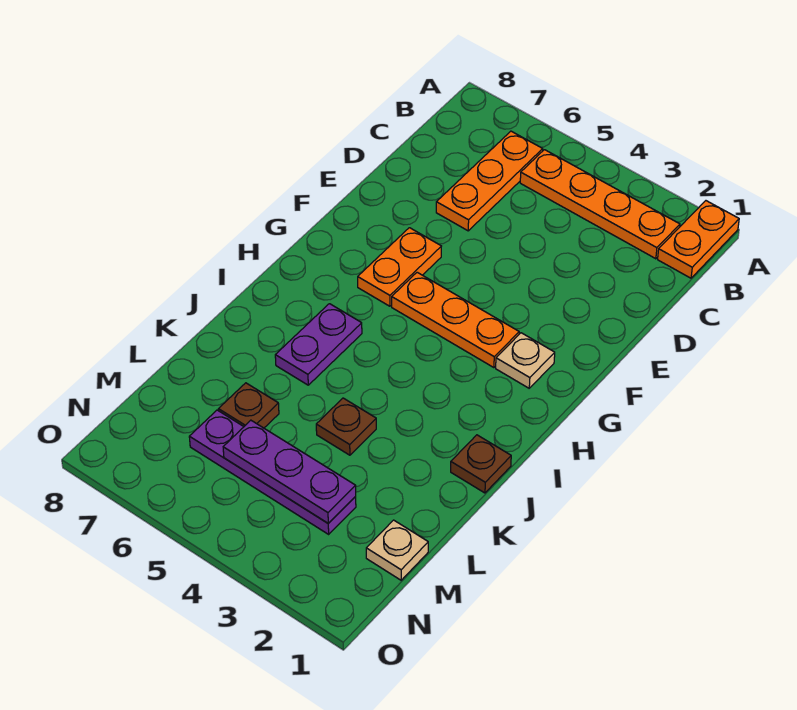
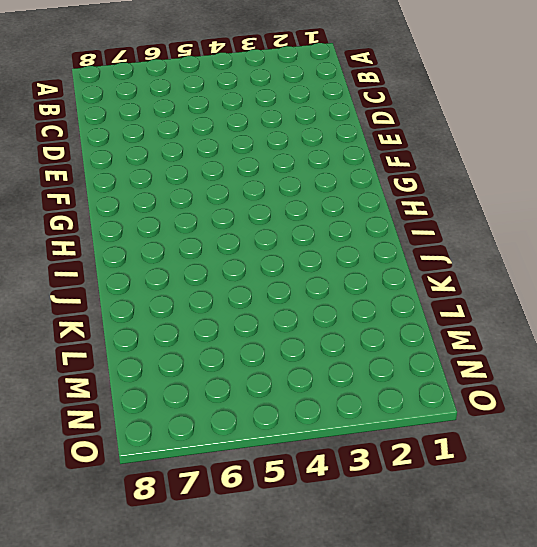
none -> orange plate A1:B1 level 1
none -> orange plate B2:B5 level 1
none -> orange plate B6:D6 level 1

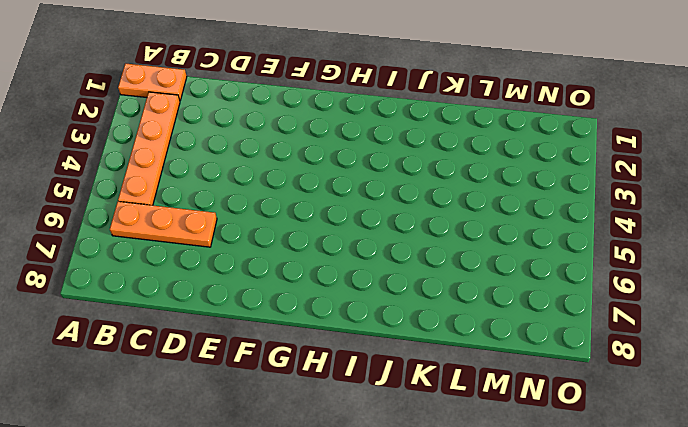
none -> orange plate F6:G6 level 1
none -> tan plate G2 level 1
none -> orange plate G3:G5 level 1

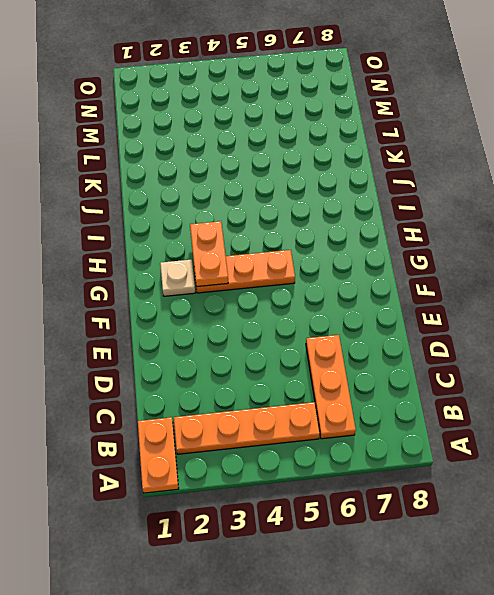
orange plate G3:H3 level 2 -> orange plate F6:G6 level 1
none -> purple plate I6:J6 level 1
none -> brown plate J1 level 1
none -> brown plate K4 level 1

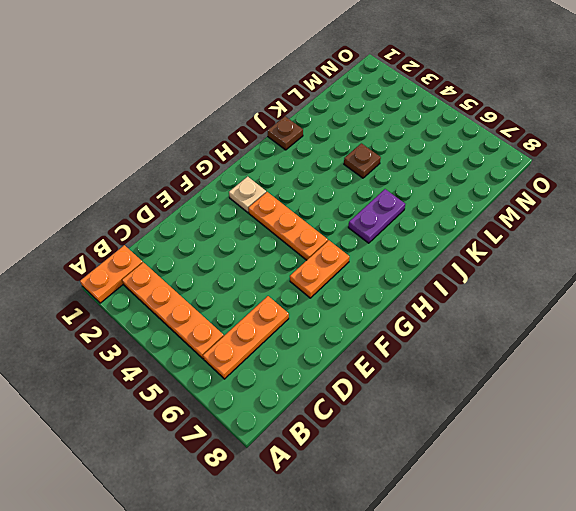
none -> brown plate L6 level 1
none -> tan plate M1 level 1
none -> purple plate M3:M6 level 1

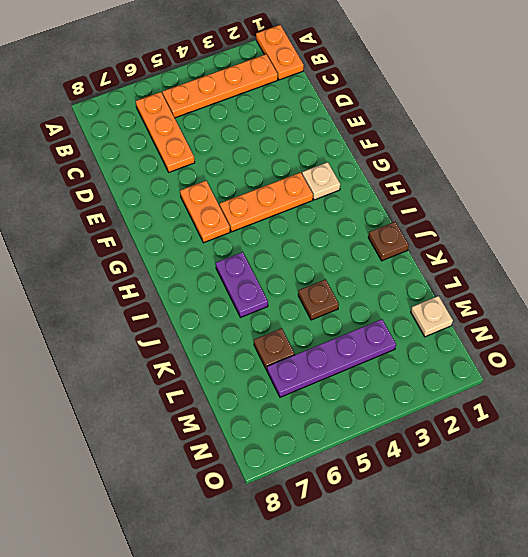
none -> purple plate M3:M5 level 2

